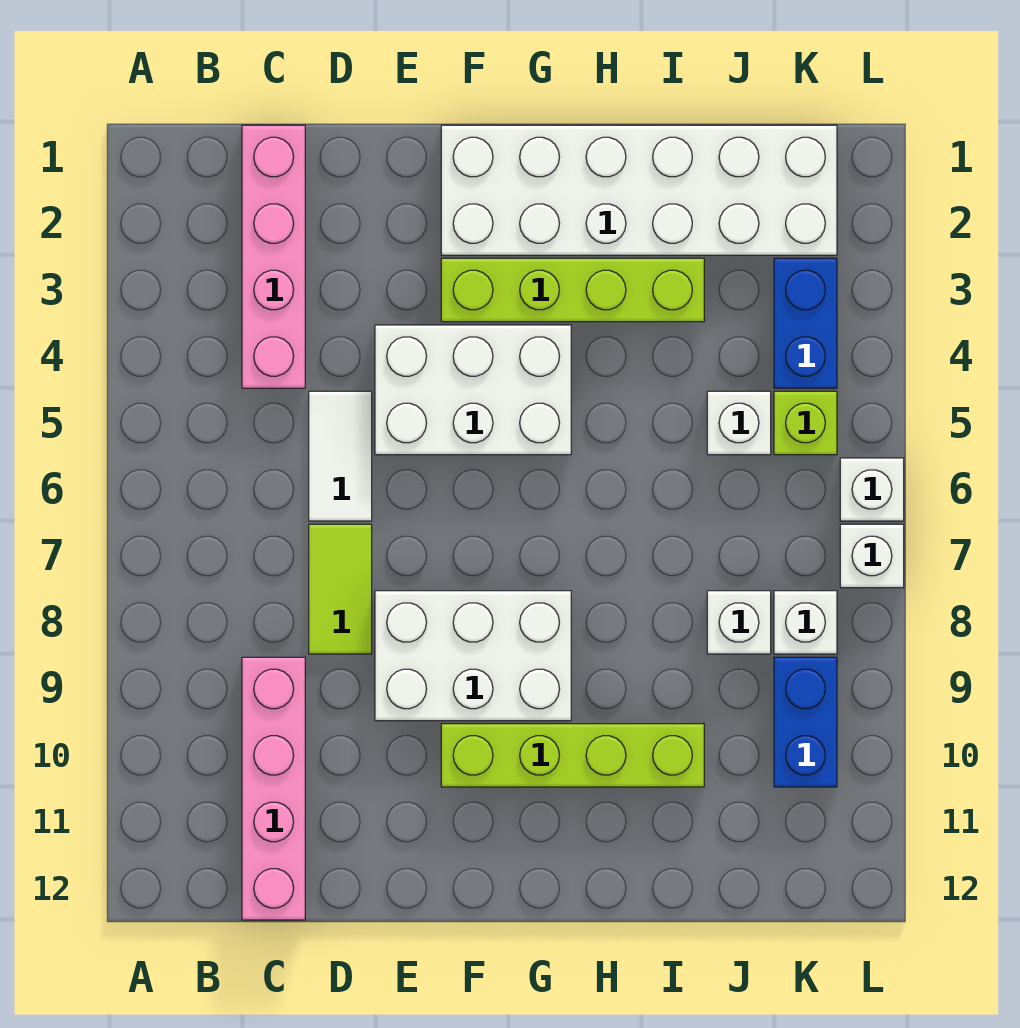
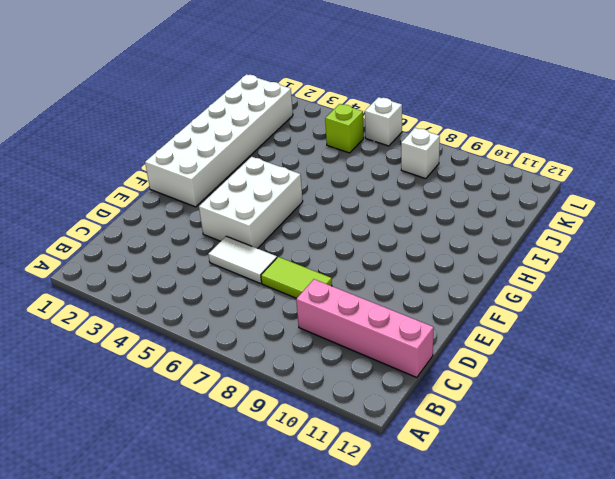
none -> pink brick C1:C4 level 1
none -> white brick E8:G9 level 1
none -> lime brick F3:I3 level 1

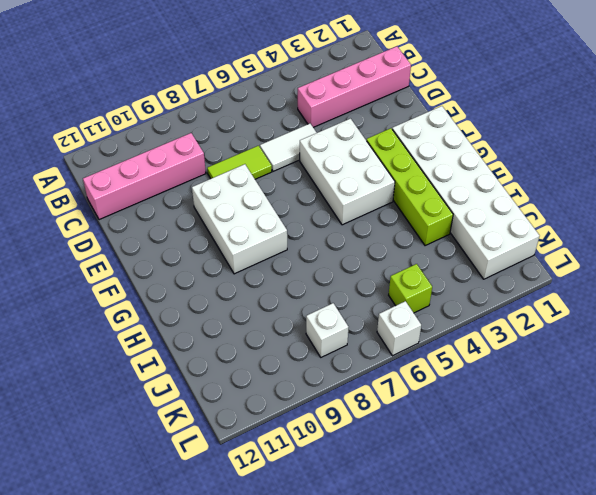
none -> lime brick F10:I10 level 1
none -> white brick J5 level 1
none -> white brick J8 level 1

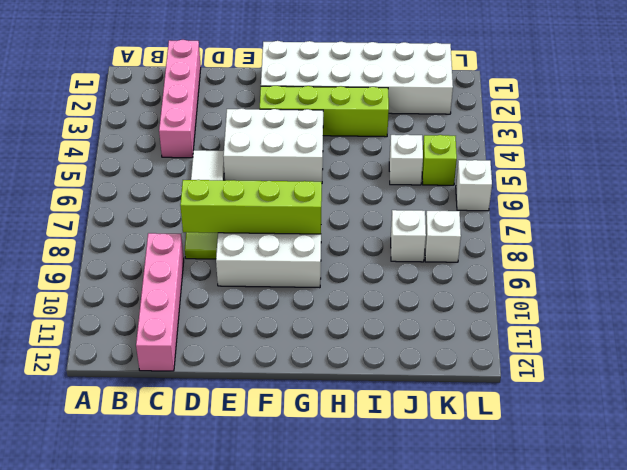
lime brick D8:G8 level 2 -> lime brick F10:I10 level 1
none -> blue brick K3:K4 level 1
none -> blue brick K9:K10 level 1
none -> white brick L7 level 1

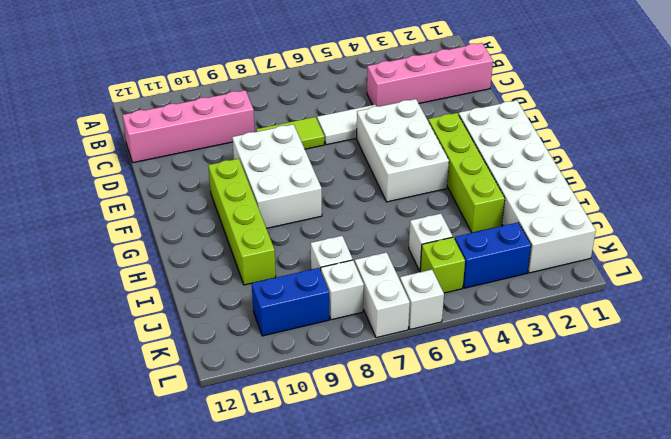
white brick K7:L7 level 1 -> white brick L7 level 1

